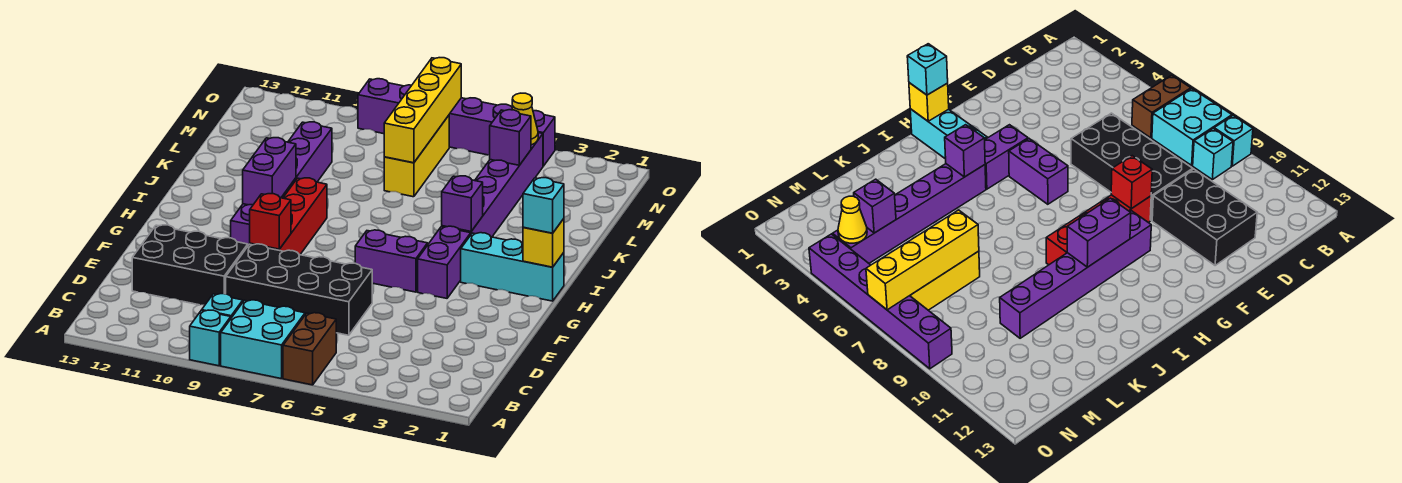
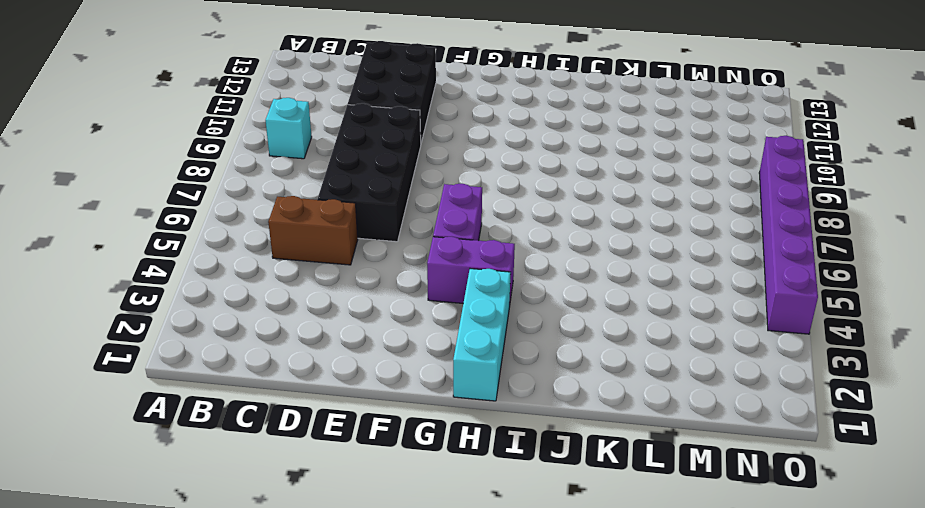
brown brick C5:D5 level 1 -> brown brick A6:B6 level 1
none -> cyan brick A7:B8 level 1
none -> cyan brick A9 level 1
none -> red brick F9:I9 level 1

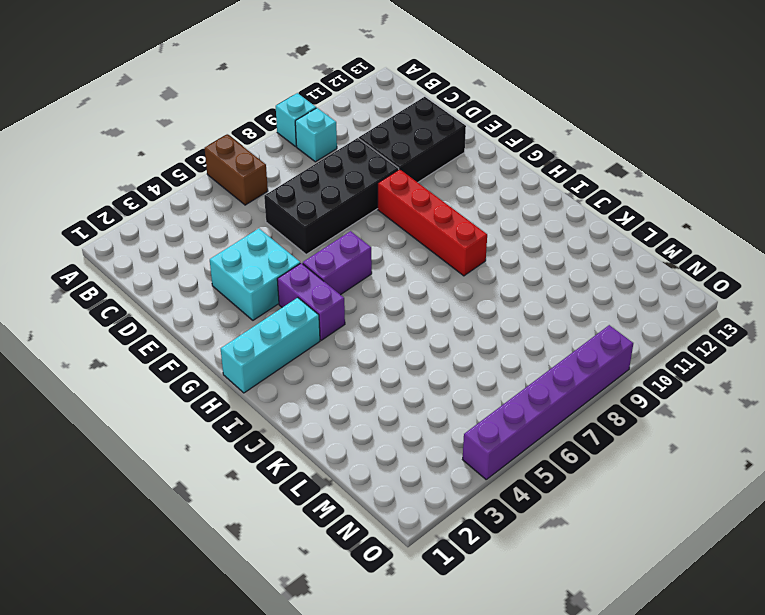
cyan brick E3:F4 level 1 -> cyan brick A7:B8 level 1
none -> purple brick G10:L10 level 1
none -> purple brick I4:N4 level 1
none -> yellow brick L7:N7 level 1

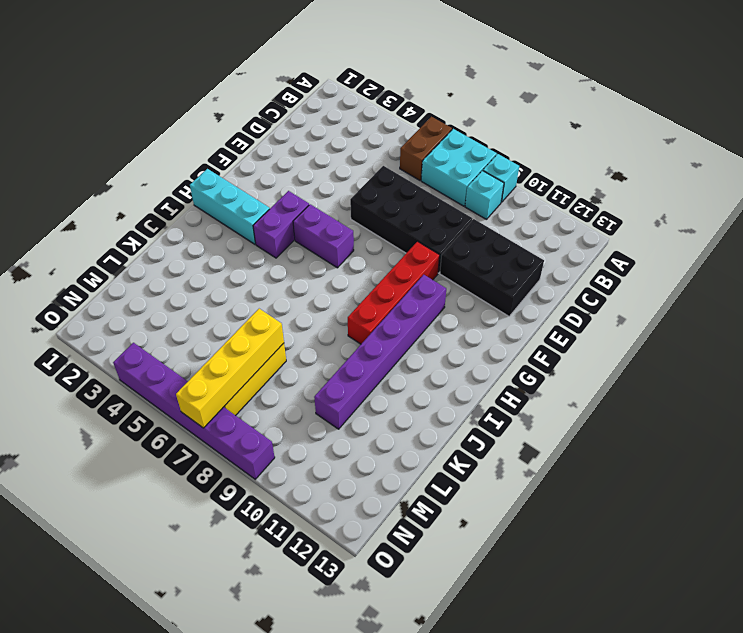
none -> purple brick I4:N4 level 1
none -> red brick F9 level 2
none -> yellow brick H1 level 2

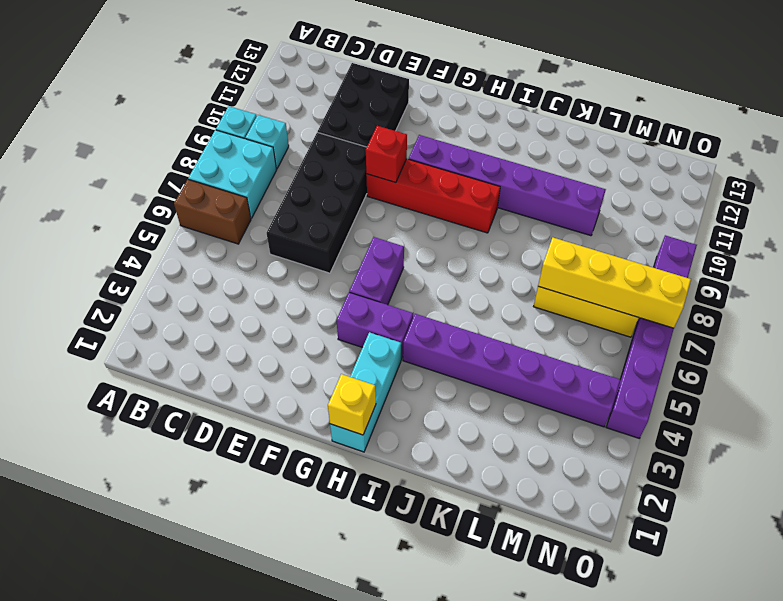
none -> purple brick H10:I10 level 2
none -> purple brick I4 level 2
none -> purple brick M4 level 2

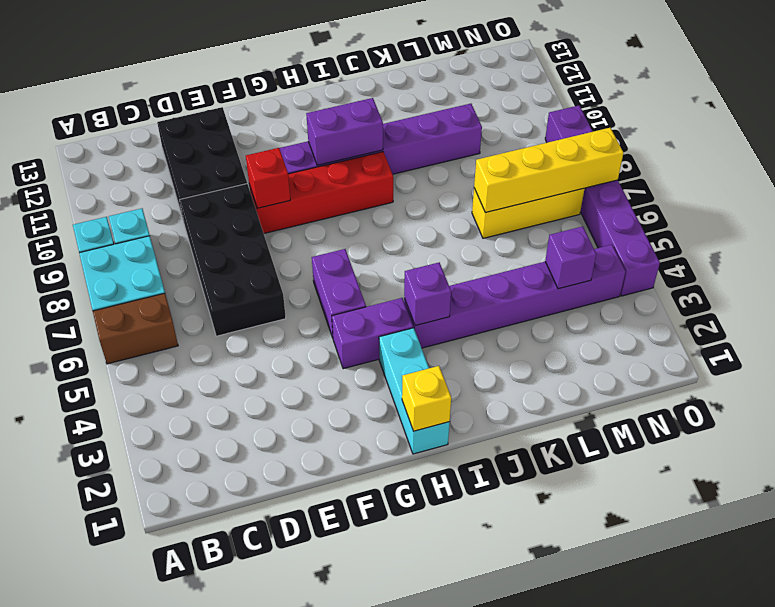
none -> yellow cone N4 level 2
none -> cyan brick H1 level 3

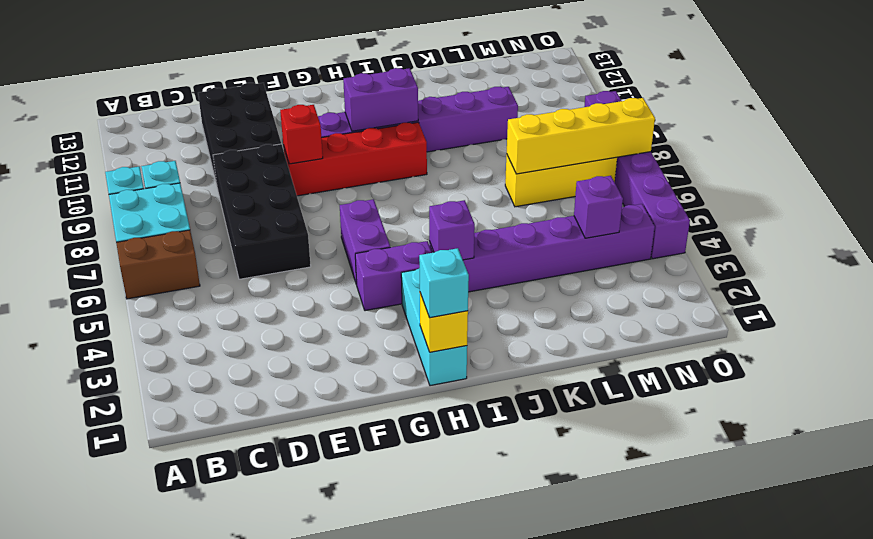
none -> yellow cone N4 level 2

